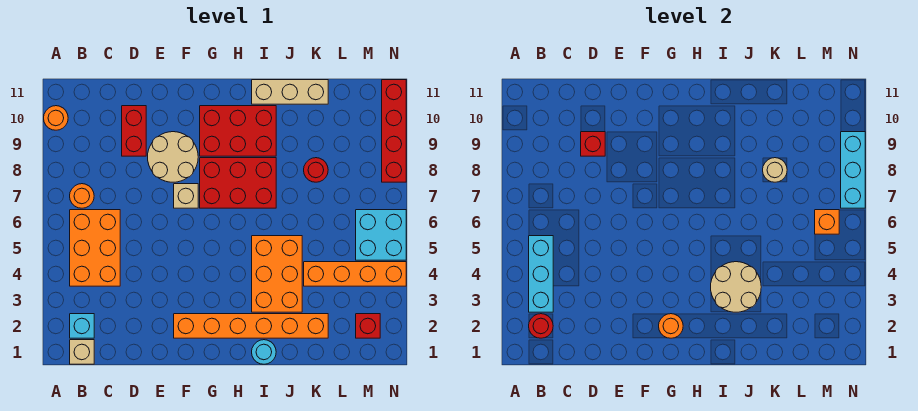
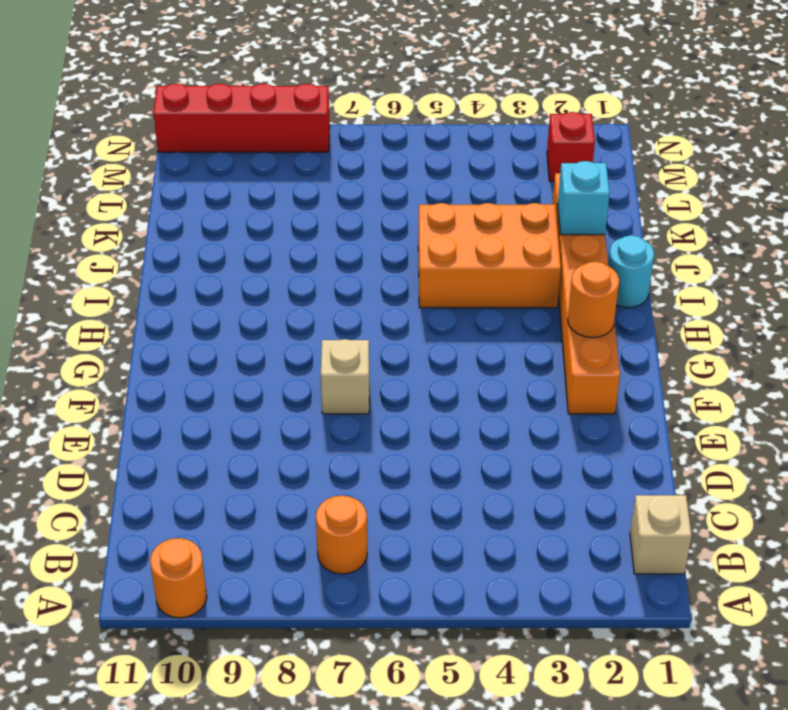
cyan brick J2 level 2 -> cyan brick B2 level 1
none -> orange brick B4:C6 level 1
none -> red brick D9:D10 level 1
none -> tan round brick E8:F9 level 1

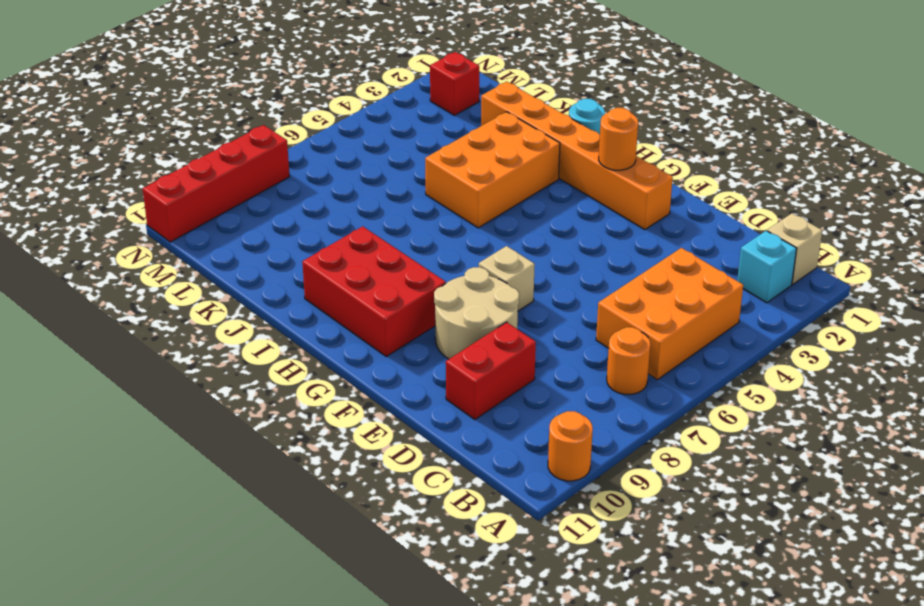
none -> red brick G7:I8 level 1
none -> tan brick I11:K11 level 1
none -> orange brick K4:N4 level 1

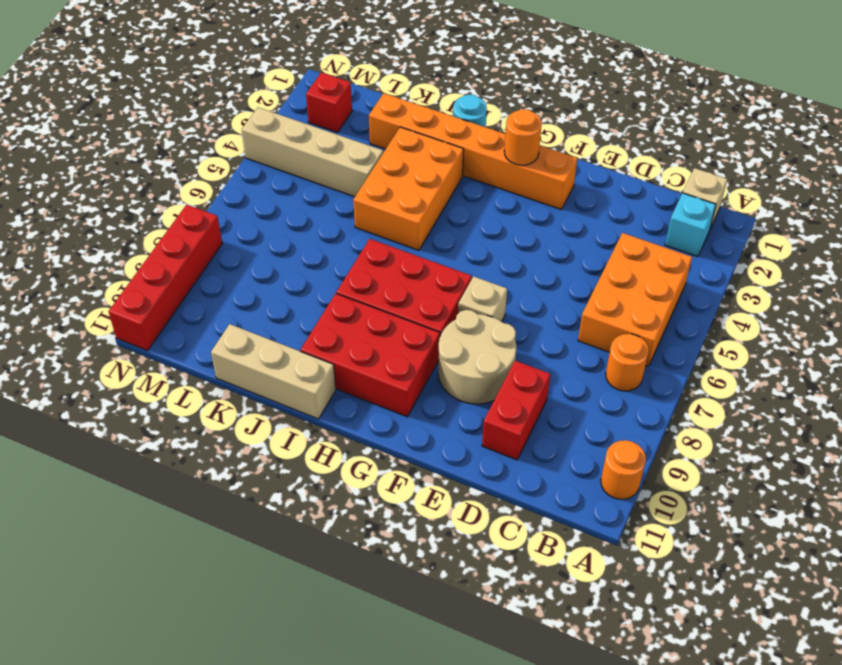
tan brick K4:N4 level 1 -> orange brick K4:N4 level 1
none -> red round brick K8 level 1
none -> cyan brick M5:N6 level 1
none -> red round brick B2 level 2

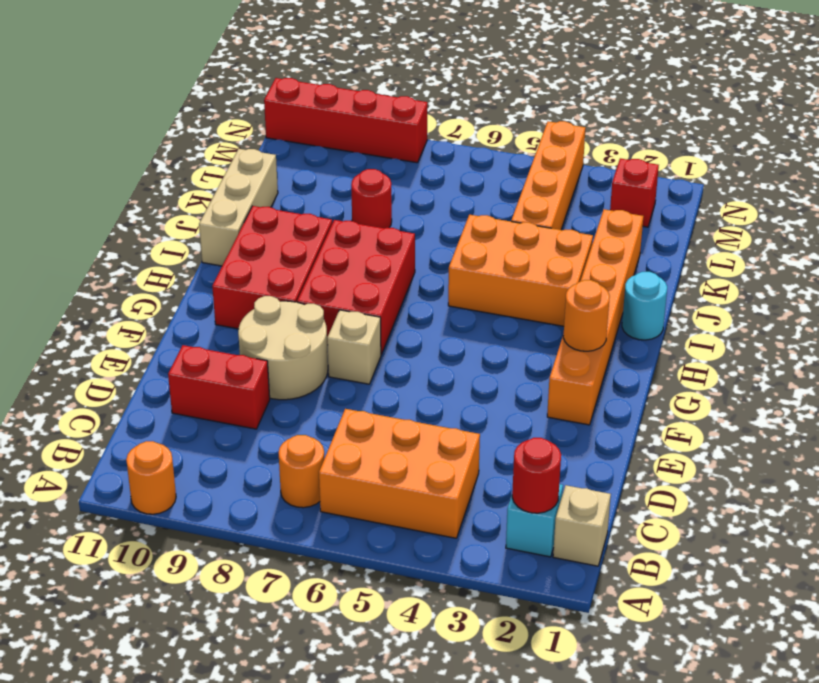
none -> cyan brick M5:N6 level 1
none -> cyan brick B3:B5 level 2
none -> red brick D9 level 2

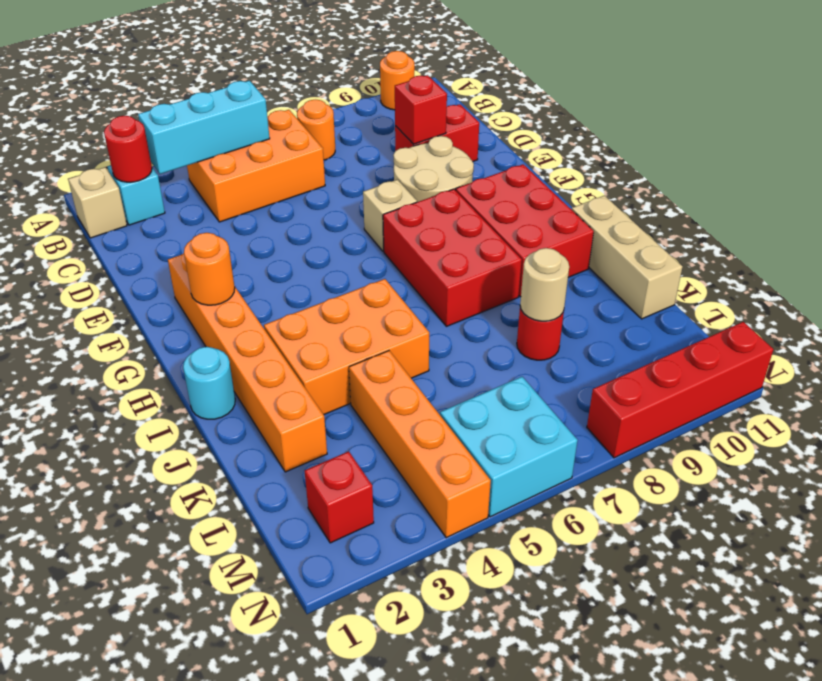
none -> tan round brick I3:J4 level 2
none -> orange brick M6 level 2
none -> cyan brick N7:N9 level 2

